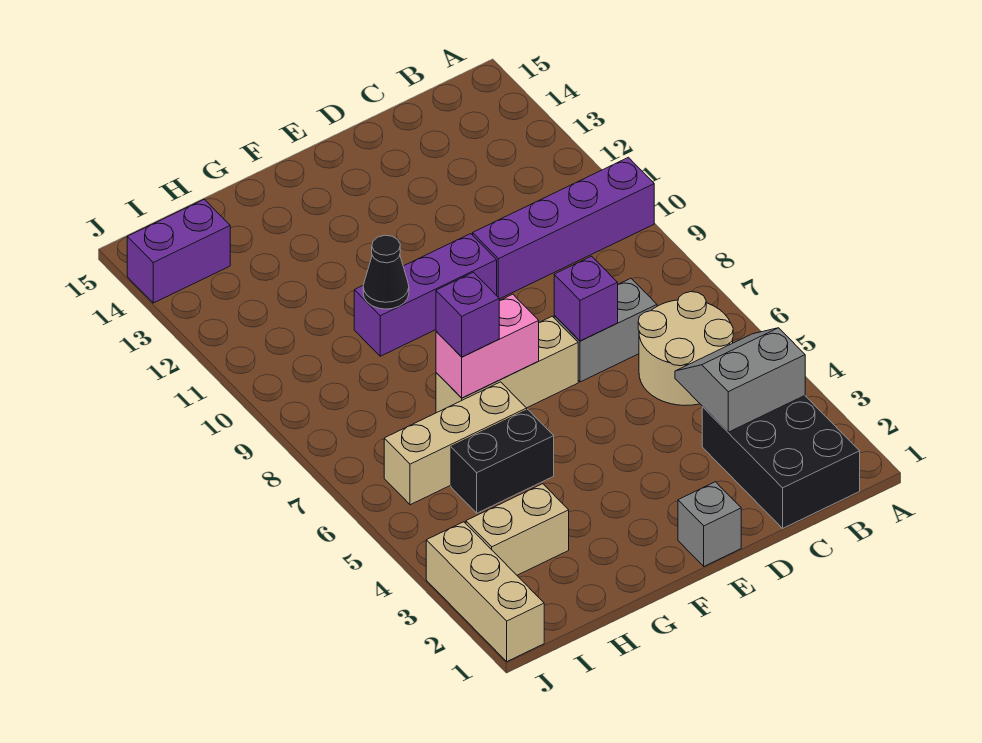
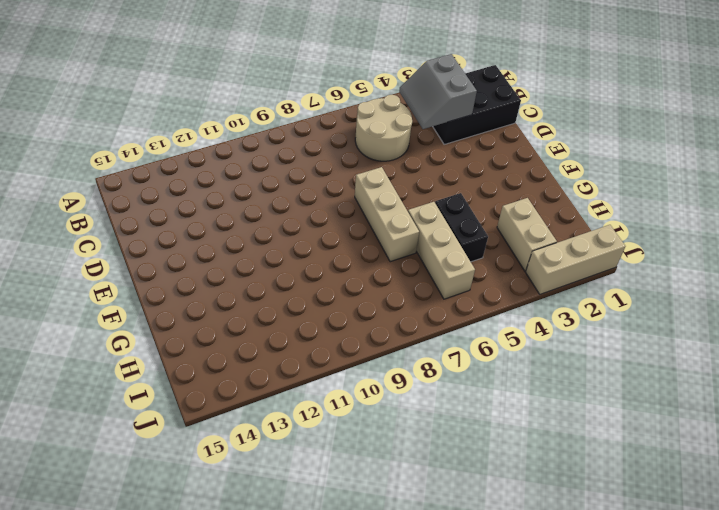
none -> purple brick A10:D10 level 1
none -> grey brick C7:D7 level 1
none -> grey brick E1 level 1

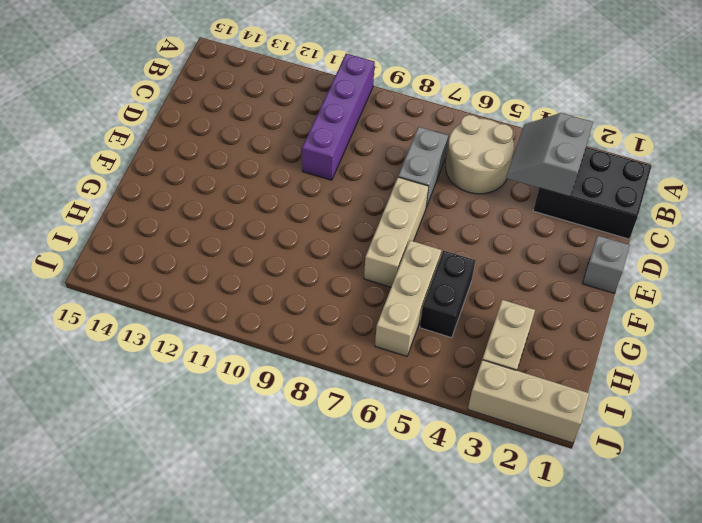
none -> purple brick E10:G10 level 1
none -> purple brick I14:J14 level 1
none -> purple brick D7 level 2

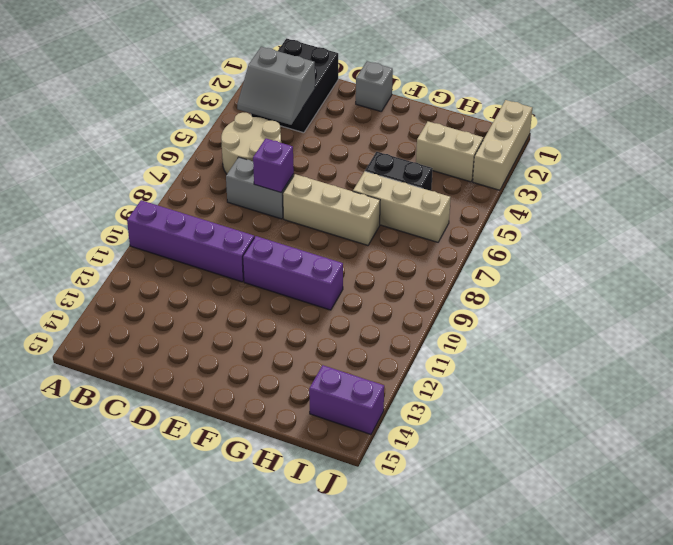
none -> pink brick F7:G7 level 2
none -> black cone G10 level 2
none -> purple brick G7 level 3

